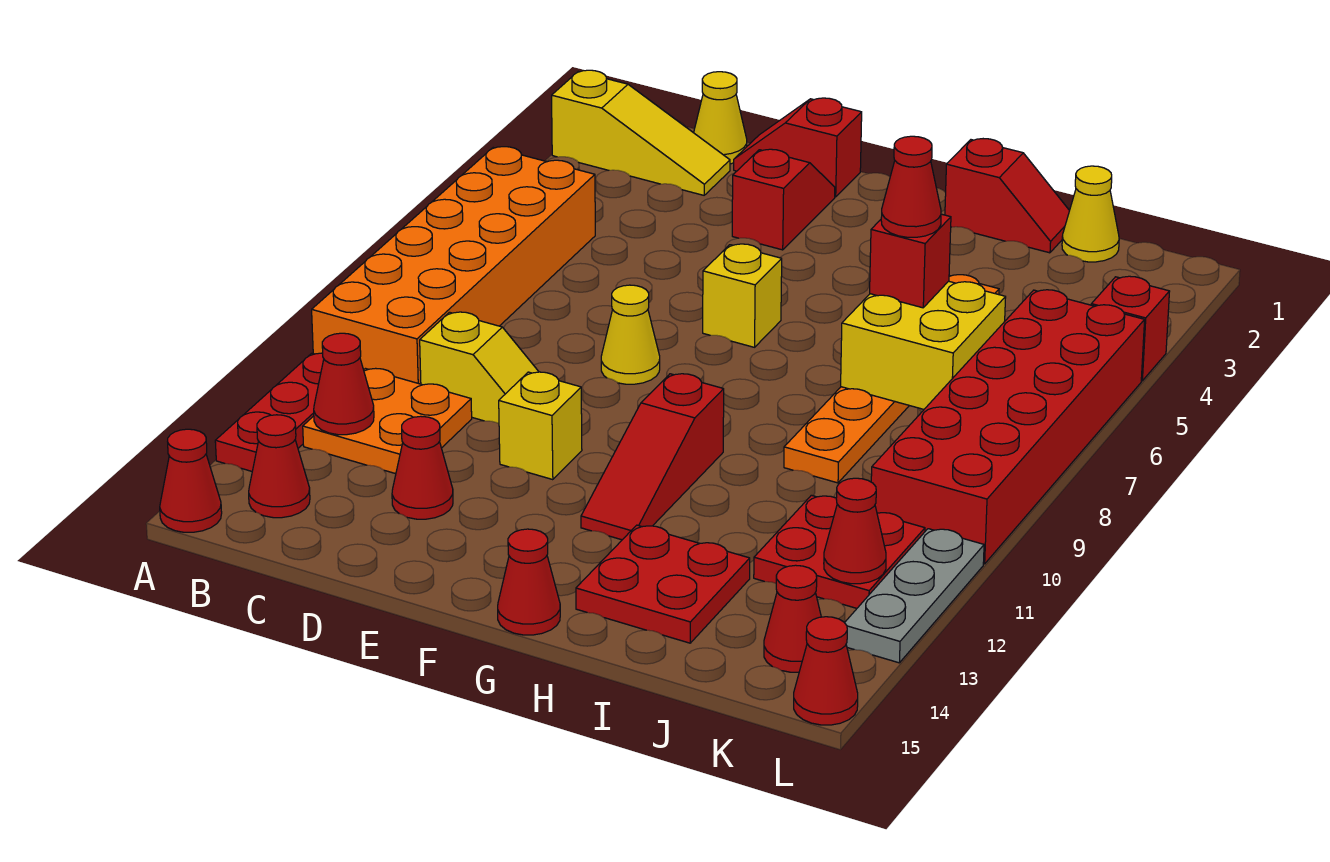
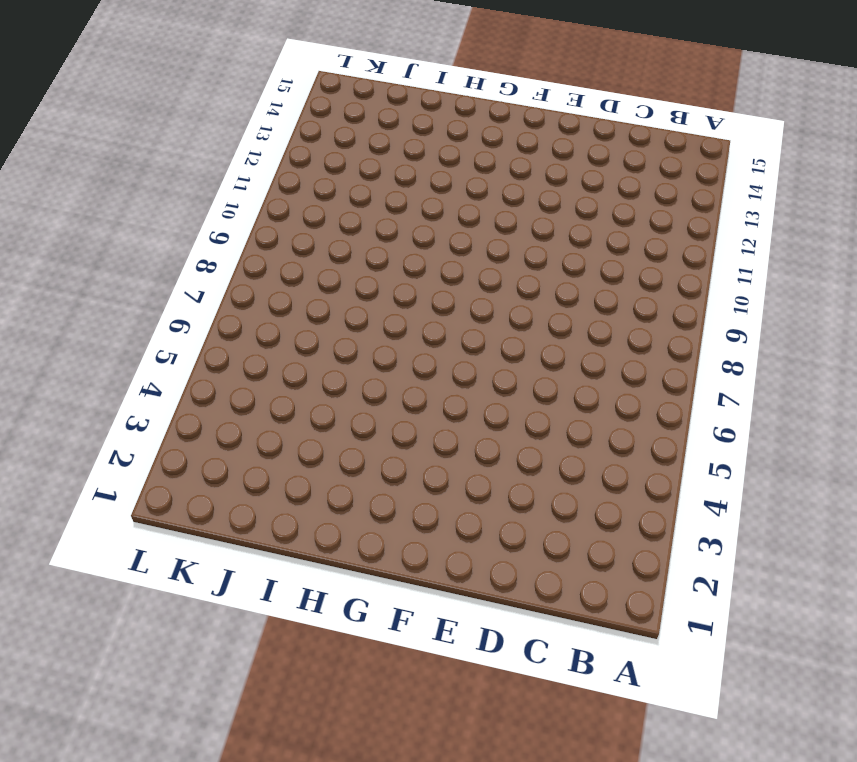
none -> yellow slope A2:C2 level 1 top A
none -> orange brick A5:B10 level 1
none -> red plate A11:A13 level 1
none -> red cone A15 level 1

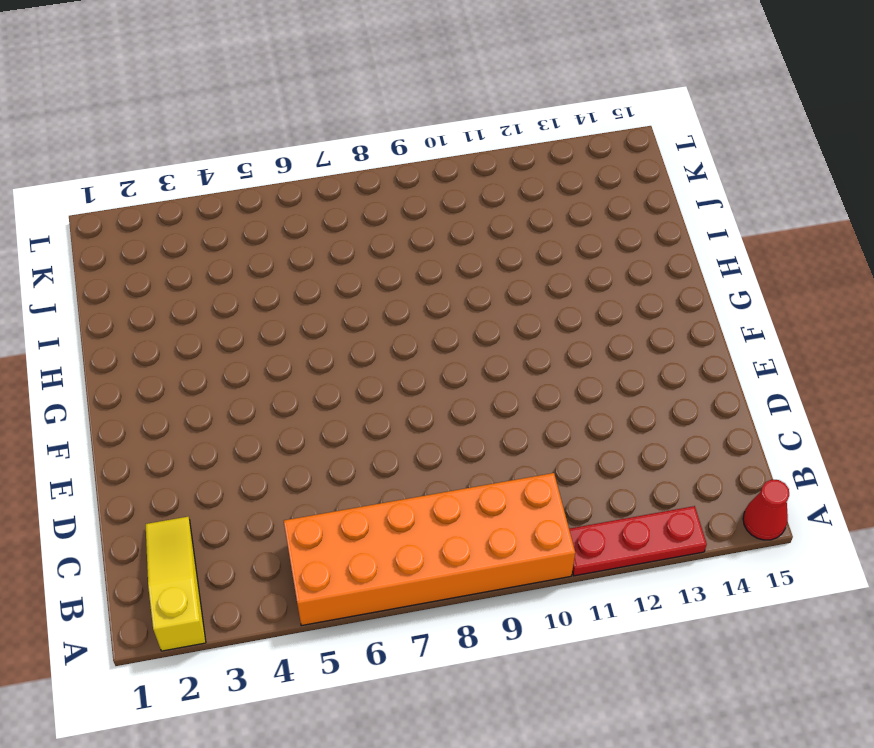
none -> orange plate B11:C12 level 1
none -> red cone B14 level 1
none -> yellow cone C1 level 1
none -> yellow slope C10:D10 level 1 top C

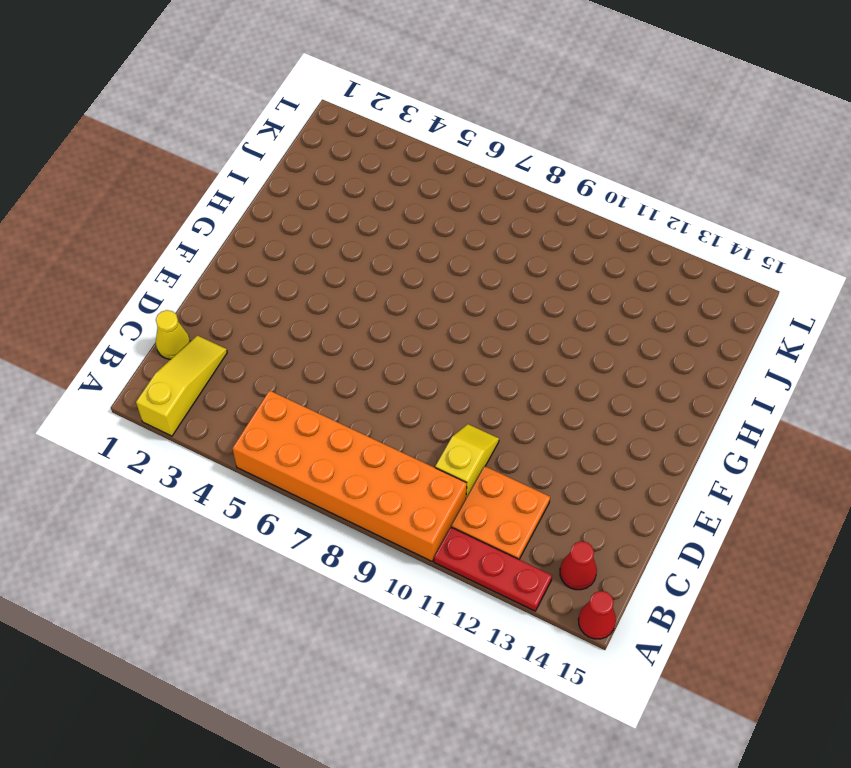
none -> red slope D1:E1 level 1 top E
none -> red cone D13 level 1
none -> red slope E2:E3 level 1 top 3
none -> yellow cone E8 level 1

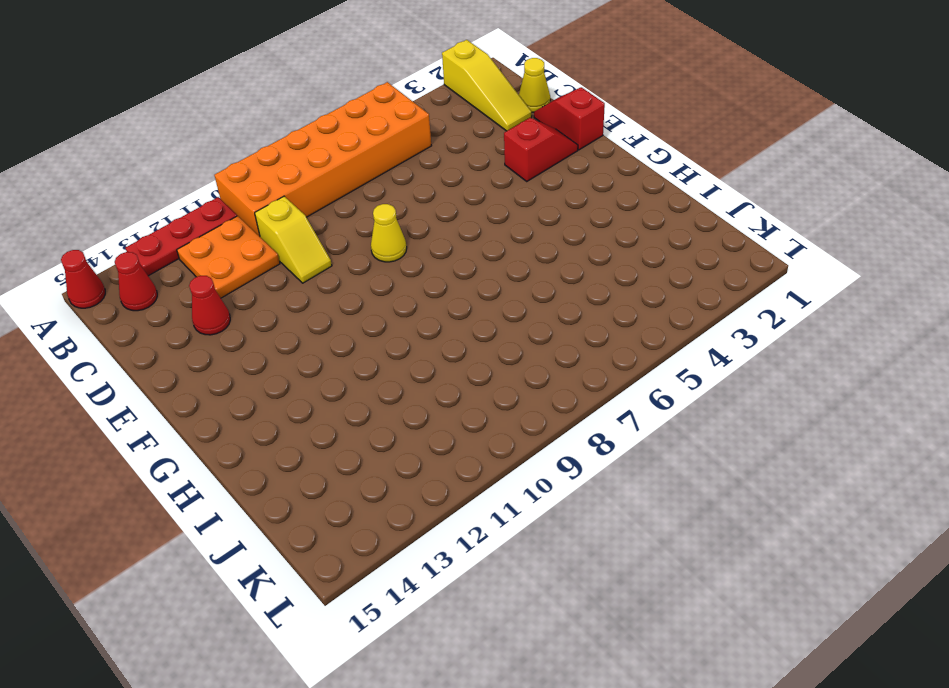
none -> yellow brick E11 level 1
none -> yellow brick F6 level 1
none -> red slope G10:G12 level 1 top 10
none -> red cone G15 level 1

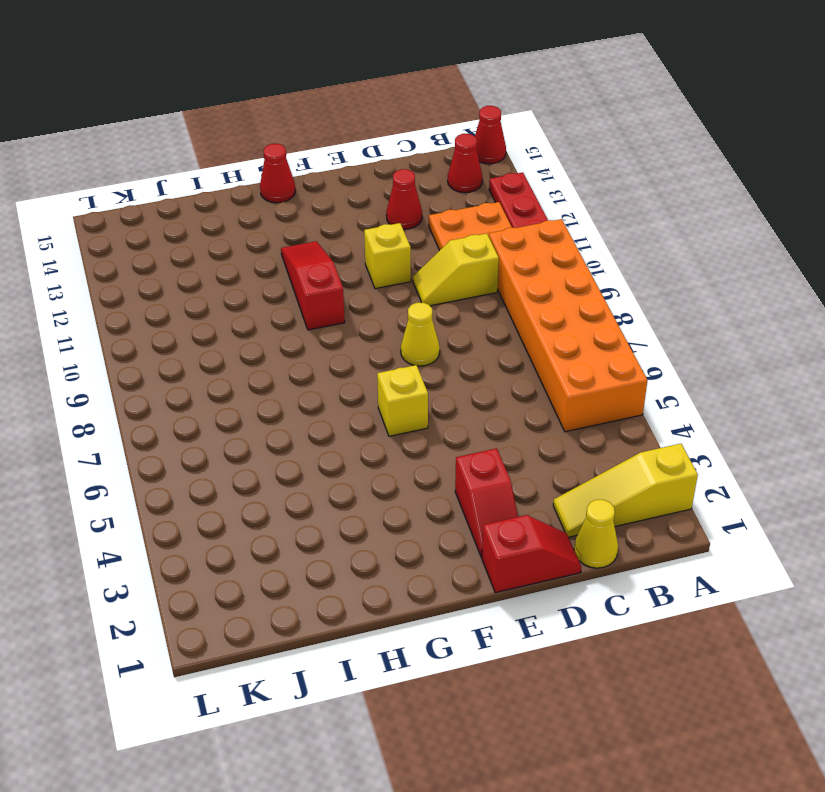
none -> red slope H1:I1 level 1 top H
none -> red plate H13:I14 level 1
none -> orange plate I4:I9 level 1
none -> yellow cone J1 level 1

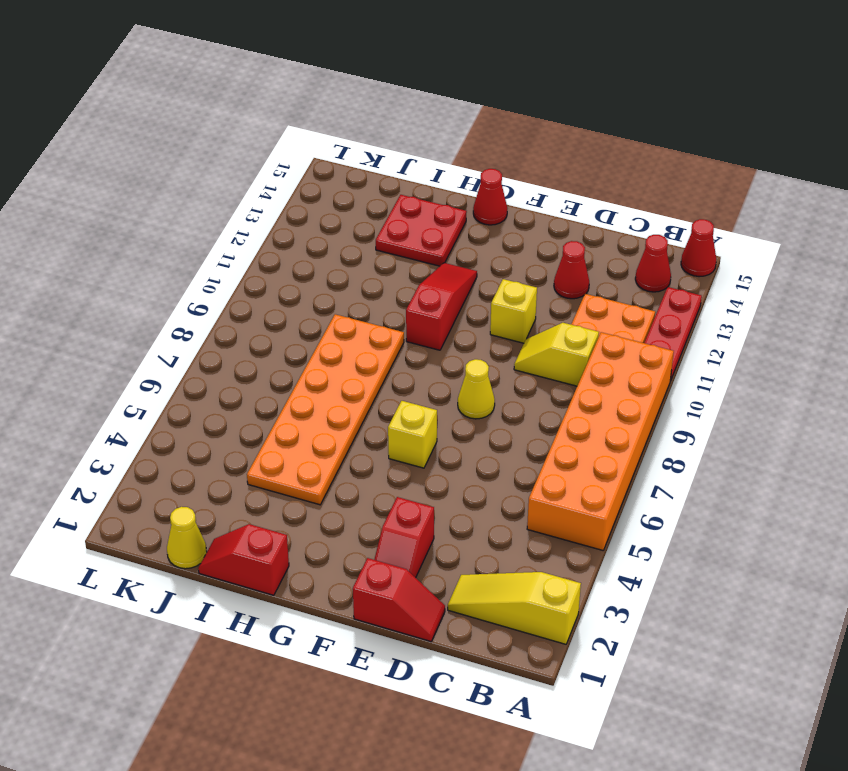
orange plate H4:I9 level 1 -> orange plate I4:I9 level 1
none -> yellow cone C1 level 1
none -> red plate J11:K12 level 1
none -> red brick K5:L10 level 1
none -> red cone K14 level 1

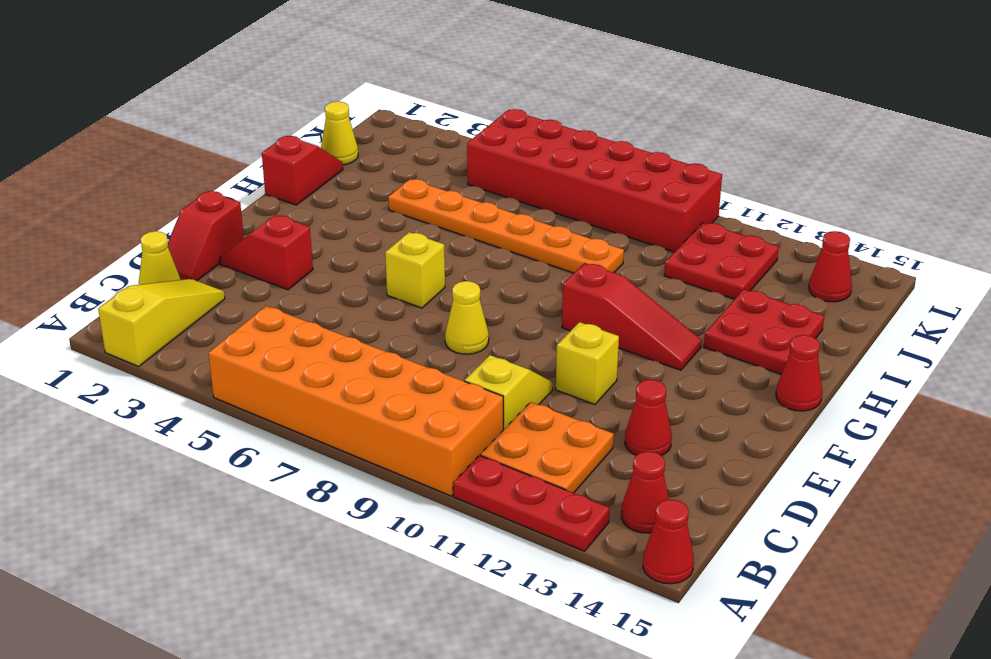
none -> red brick L4 level 1
none -> grey plate L11:L13 level 1
none -> red cone L15 level 1
none -> red cone B12 level 2

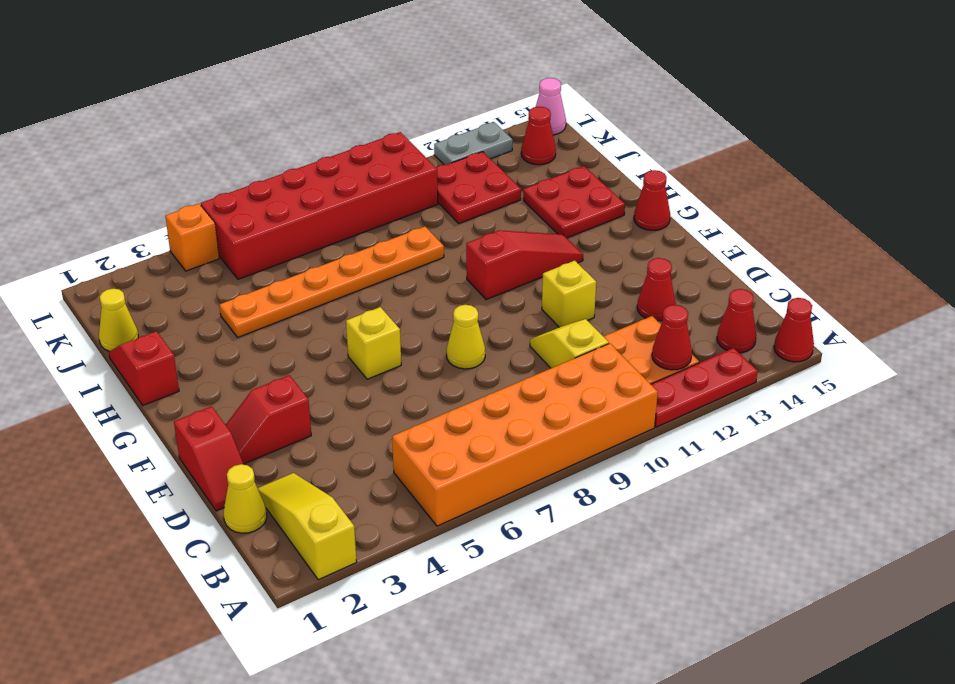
orange brick L4 level 1 -> red brick L4 level 1
grey plate L12:L13 level 1 -> grey plate L11:L13 level 1
pink cone L15 level 1 -> red cone L15 level 1
none -> yellow brick I6:J7 level 2
none -> red cone K12 level 2
none -> red brick I6 level 3
none -> red cone I6 level 4

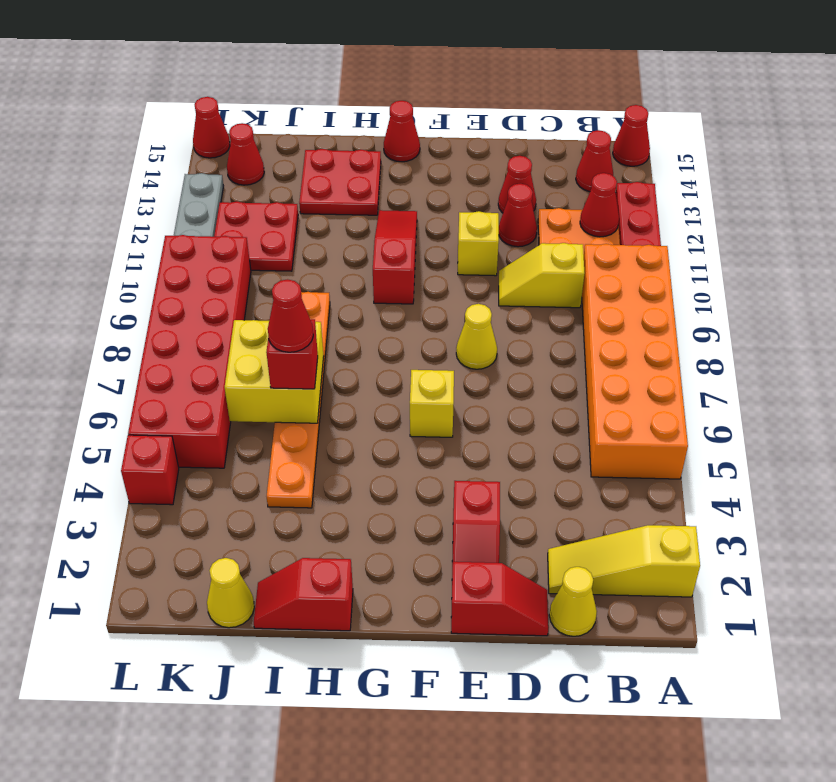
red cone D12 level 1 -> red cone K12 level 2

